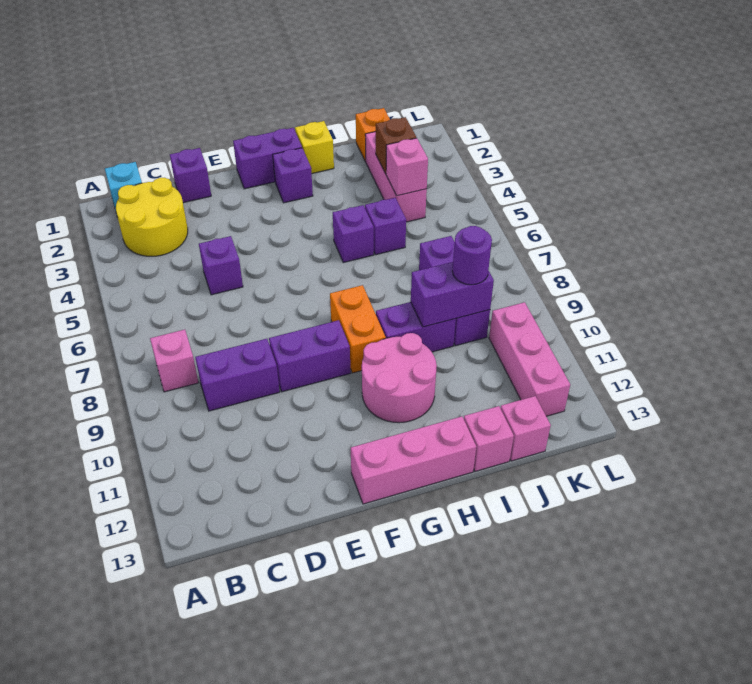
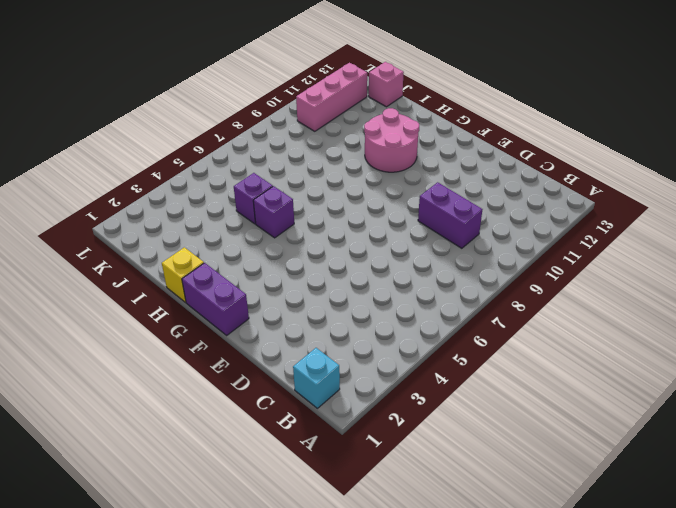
none -> yellow round brick B2:C3 level 1
none -> pink brick B8 level 1
none -> purple brick D1 level 1

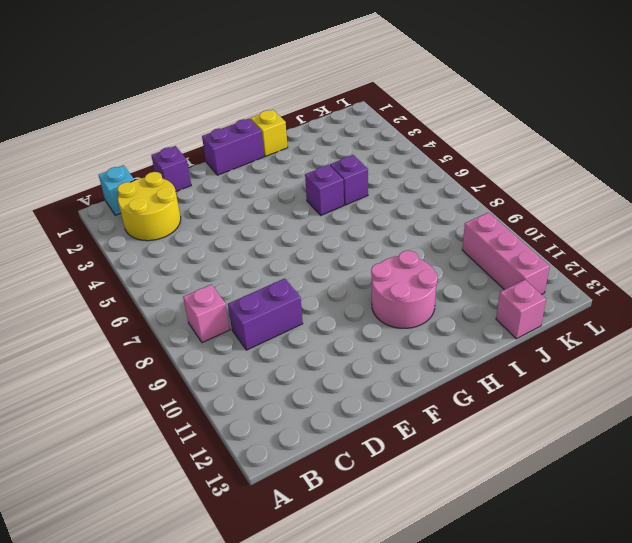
none -> purple brick D5 level 1
none -> purple brick E9:F9 level 1
none -> pink brick F13:H13 level 1

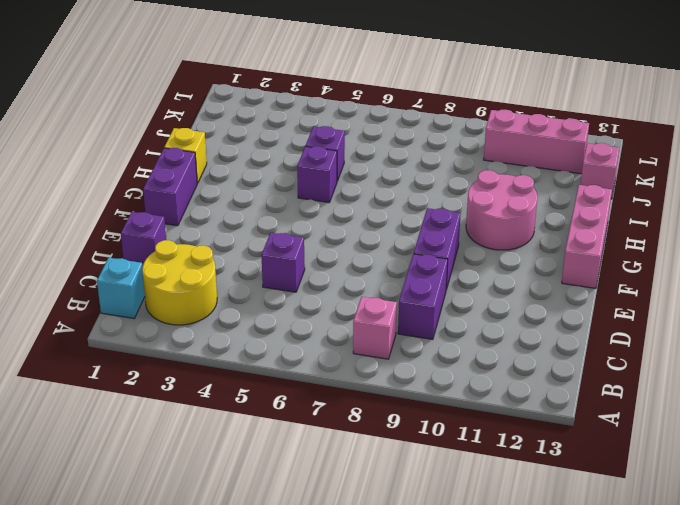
none -> purple brick G2 level 1
none -> orange brick G8:G9 level 1
none -> purple brick H9:I9 level 1

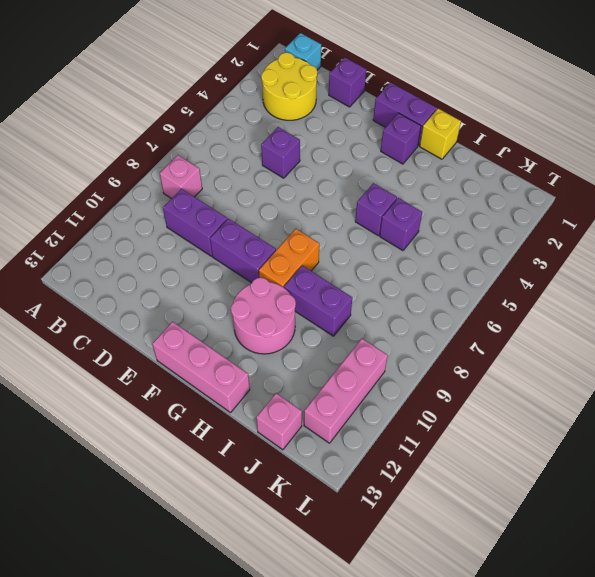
none -> pink brick I13 level 1
none -> orange brick J1 level 1
none -> pink brick J2:J4 level 1

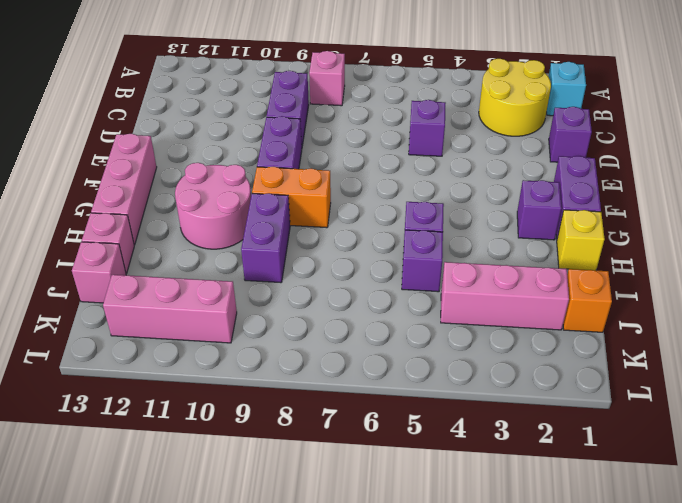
none -> purple brick J7:J9 level 1
none -> purple brick I9:J9 level 2
none -> brown brick J3 level 2

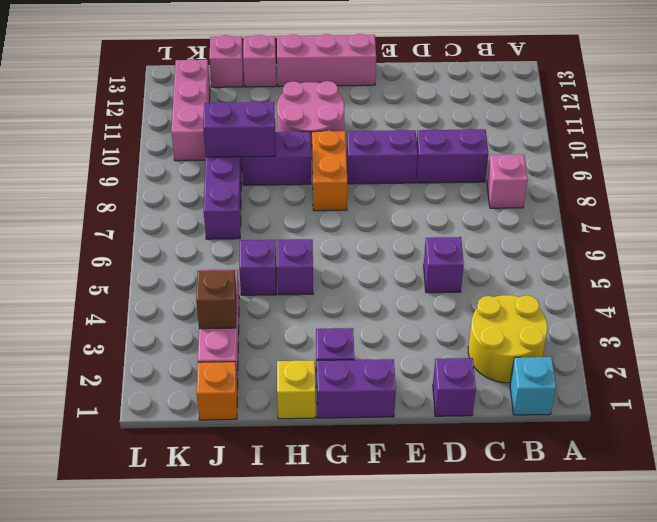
none -> pink brick J4 level 2
none -> purple round brick J9 level 3

